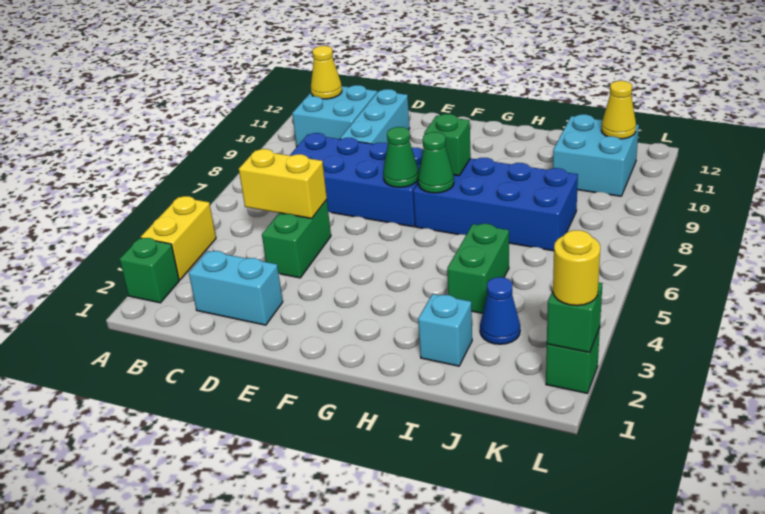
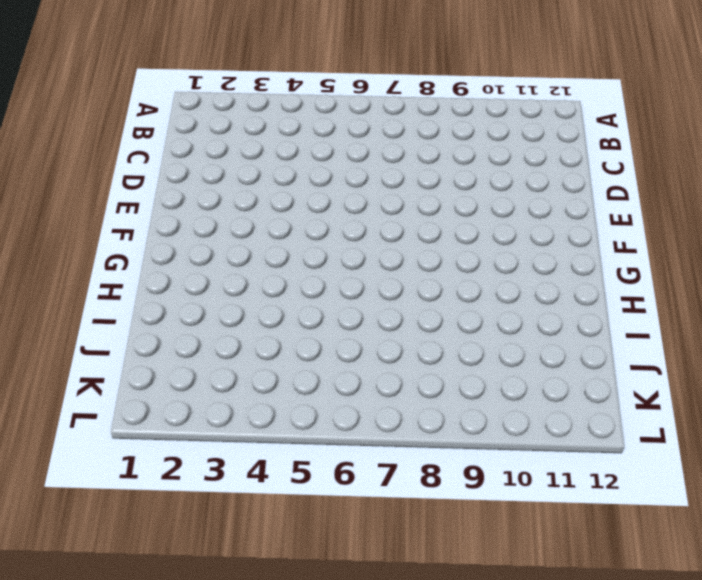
none -> green brick A2 level 1
none -> yellow brick A3:A4 level 1
none -> cyan brick B10:C11 level 1

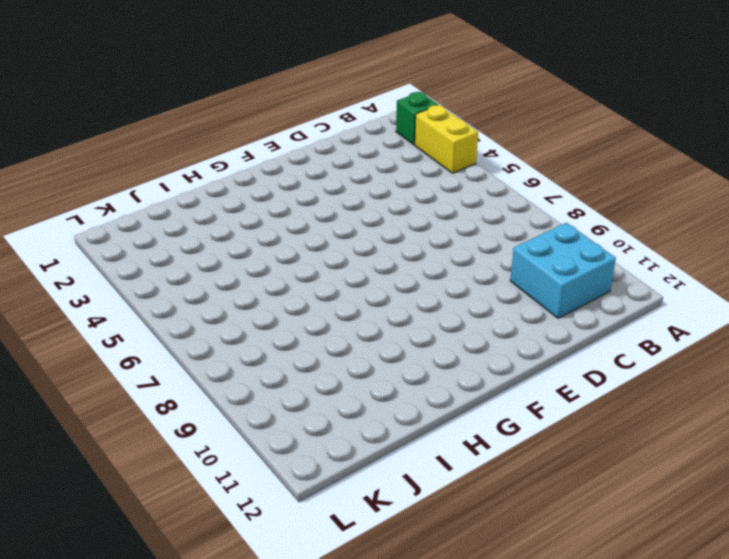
none -> cyan brick C2:D2 level 1
none -> blue brick C7:F8 level 1
none -> green brick D4:D5 level 1

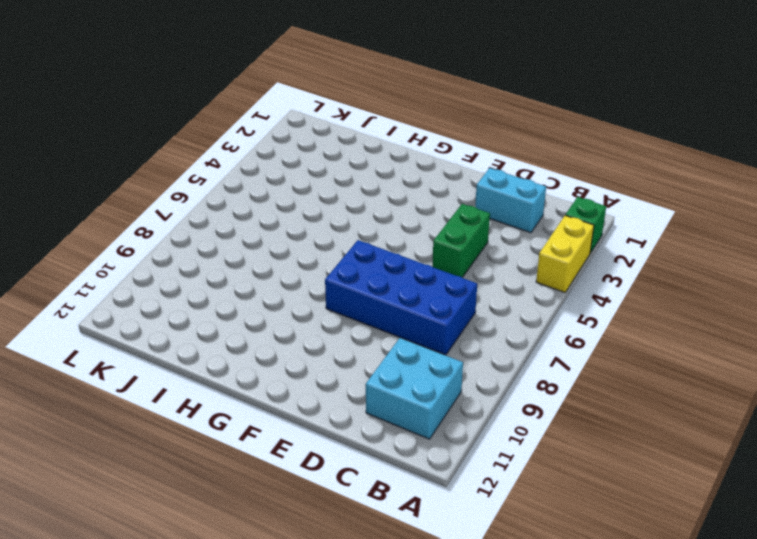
none -> cyan brick D9:D11 level 1
none -> blue brick G7:J8 level 1
none -> cyan brick I2 level 1

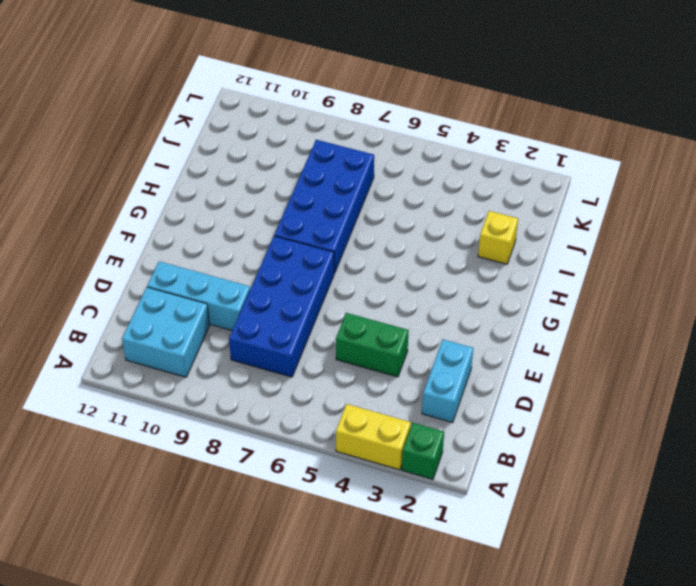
yellow brick I2 level 1 -> cyan brick I2 level 1
none -> green brick I4:I5 level 1
none -> blue cone J3 level 1
none -> cyan brick J10:K11 level 1

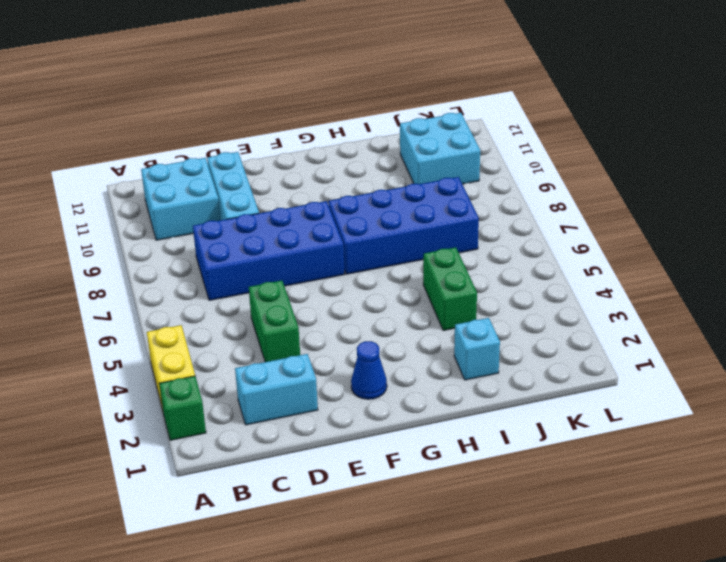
blue cone F2 level 1 -> blue cone J3 level 1
none -> green brick L2 level 1
none -> yellow cone B11 level 2
none -> yellow brick C5:D5 level 2

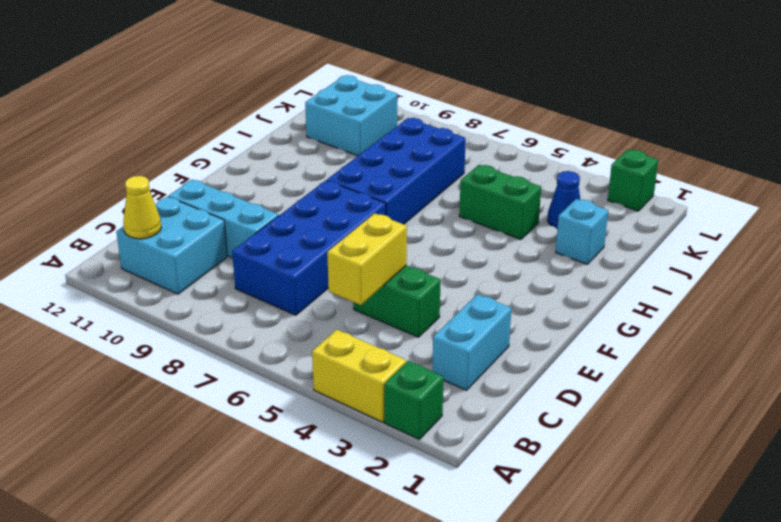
none -> green cone F7 level 2
none -> green cone G7 level 2
none -> green brick G8 level 2

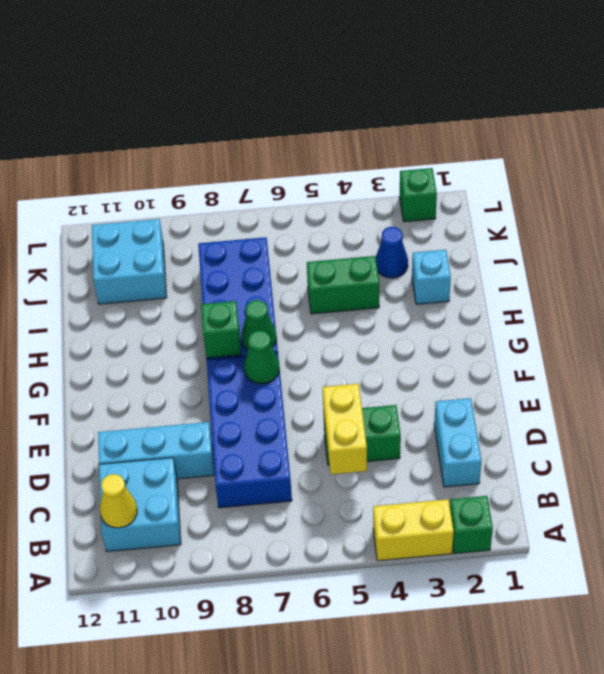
none -> yellow cone K11 level 2
none -> green brick L2 level 2
none -> yellow round brick L2 level 3

